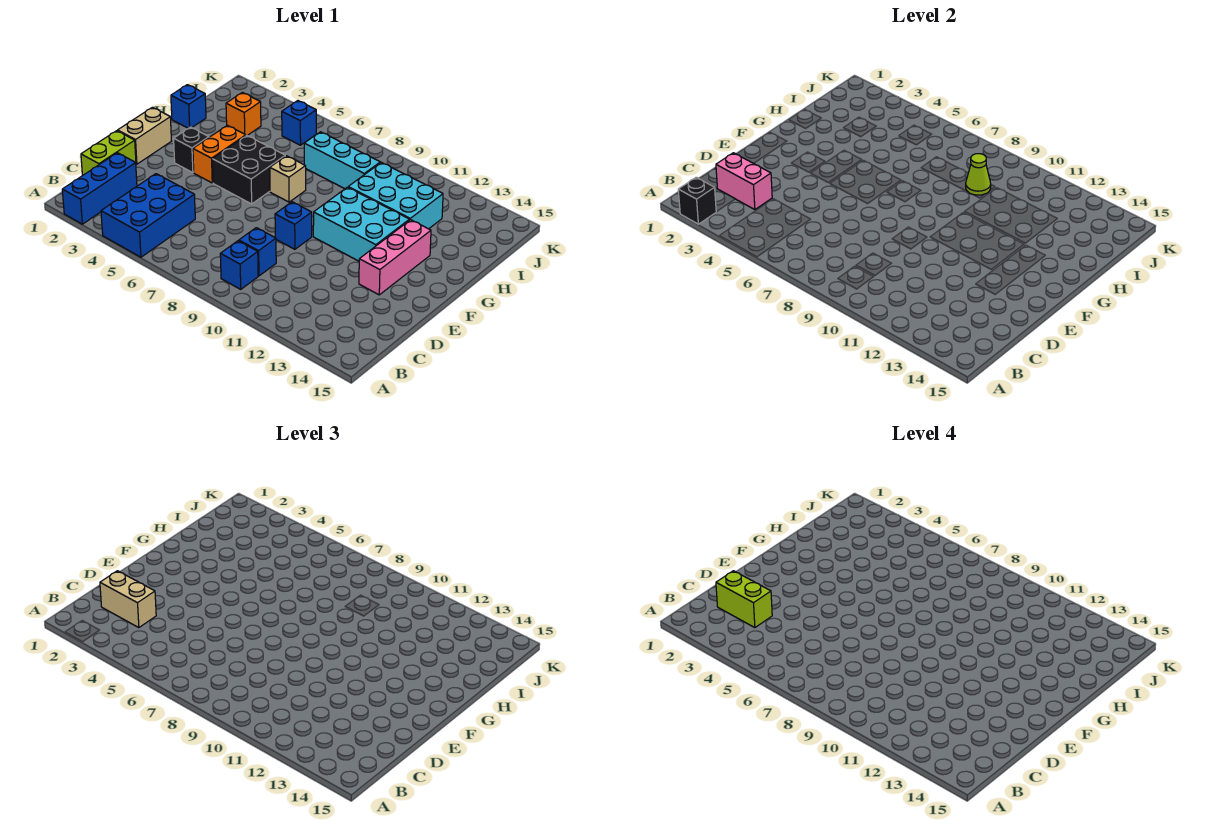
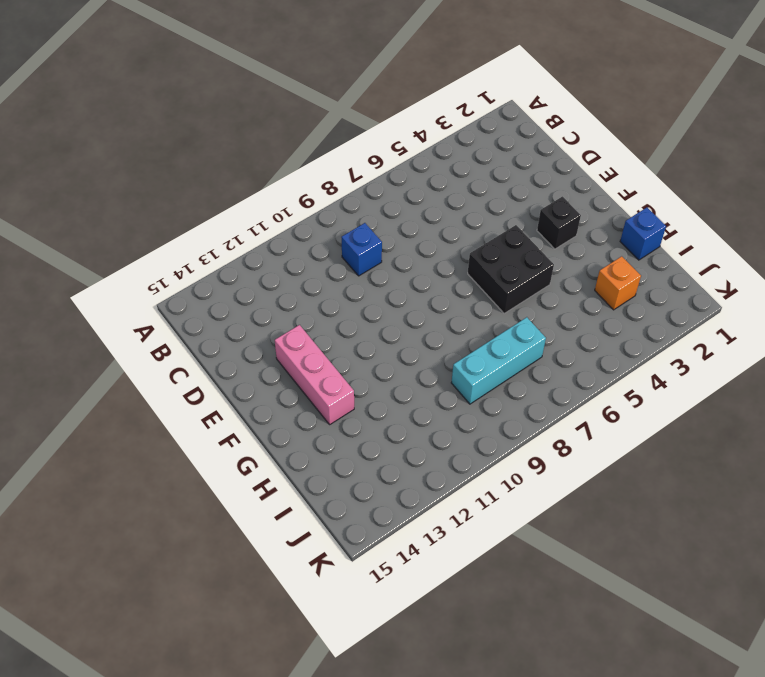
none -> blue brick A2:C2 level 1
none -> blue brick A4:C5 level 1
none -> blue brick B9 level 1

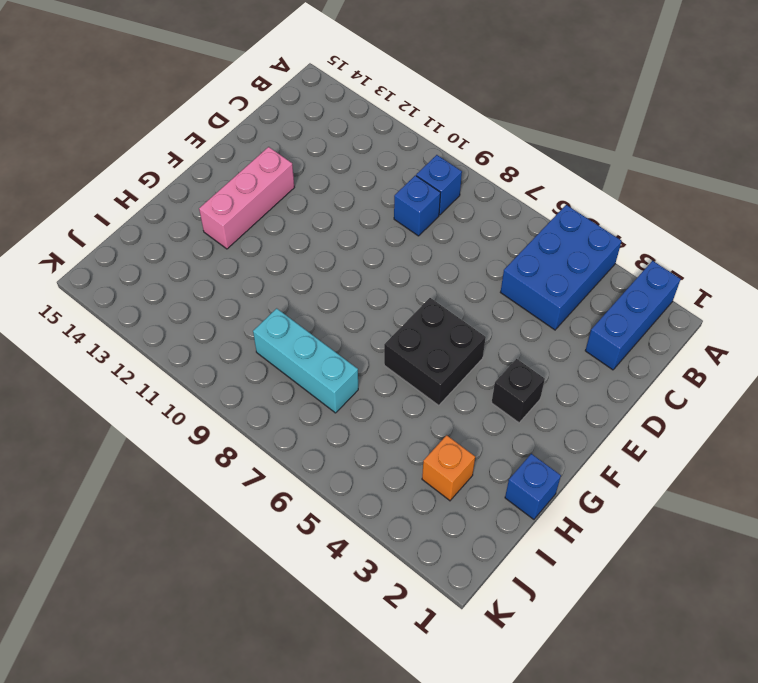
none -> lime brick C1:D1 level 1
none -> tan brick E1:F1 level 1
none -> blue brick E9 level 1

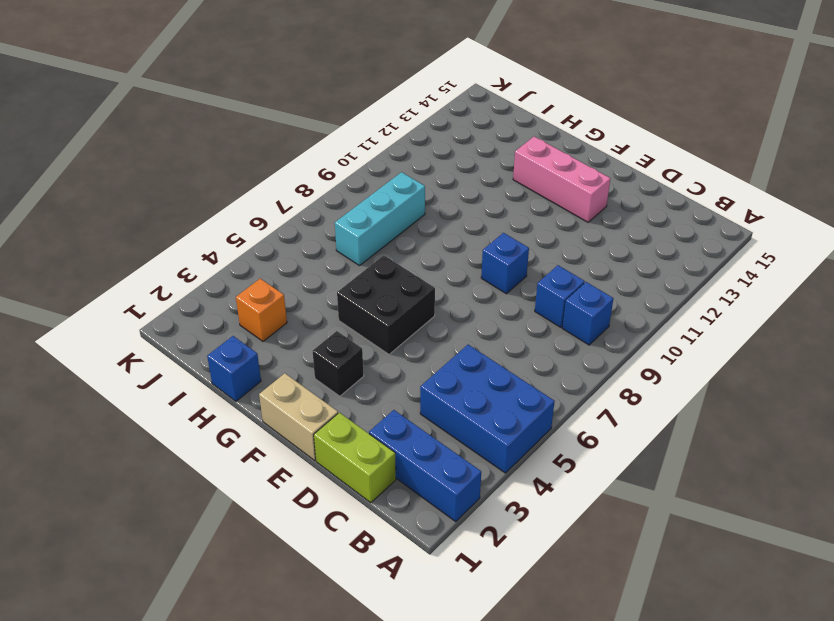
none -> orange brick F4:G4 level 1
none -> cyan brick F10:G12 level 1
none -> tan brick G7 level 1

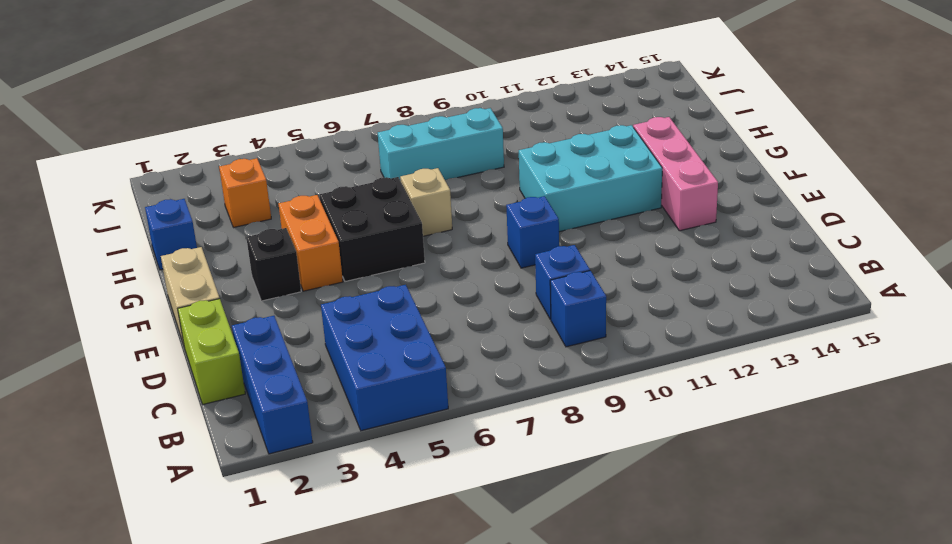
none -> cyan brick H10:I12 level 1
none -> blue brick J5 level 1
none -> black brick A2 level 2

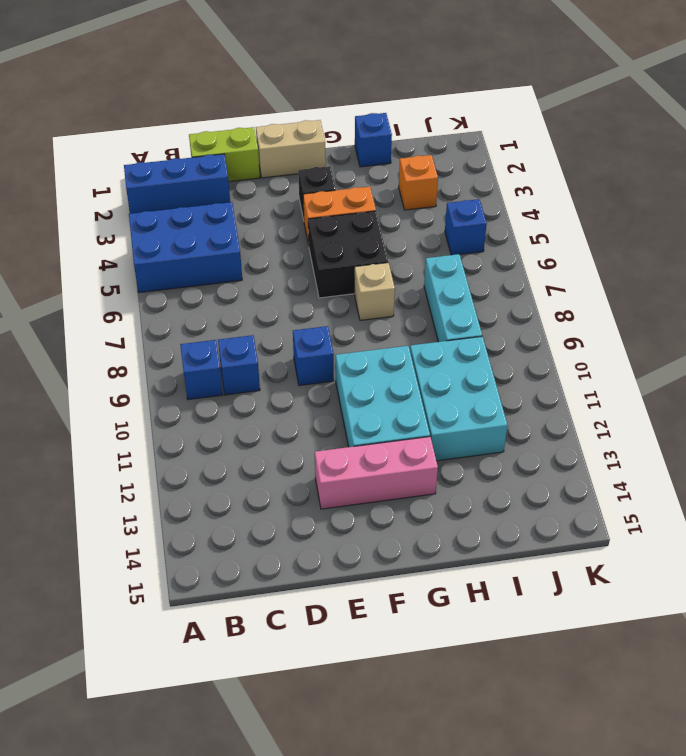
none -> black brick A2 level 2
none -> pink brick C2:C3 level 2
none -> lime cone I9 level 2

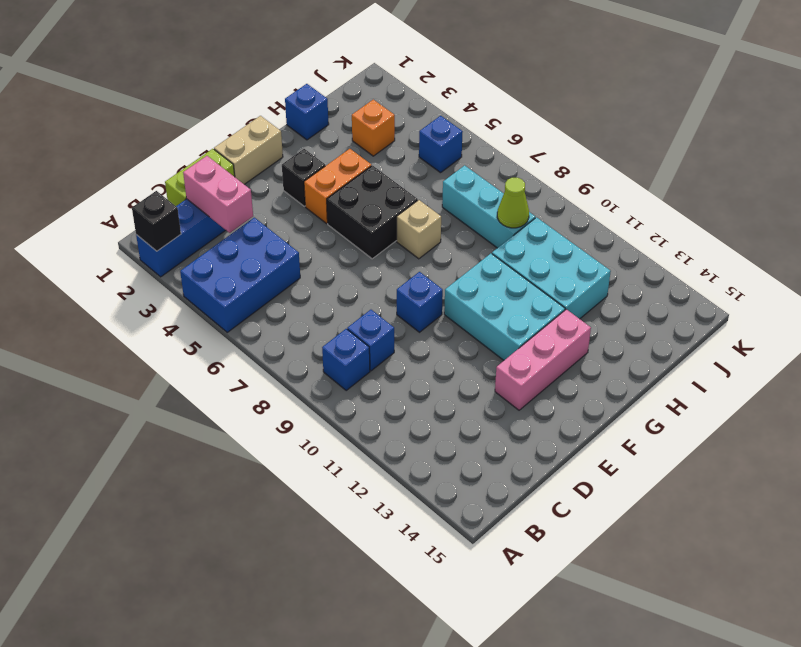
none -> tan brick C2:C3 level 3
none -> lime brick C2:C3 level 4

